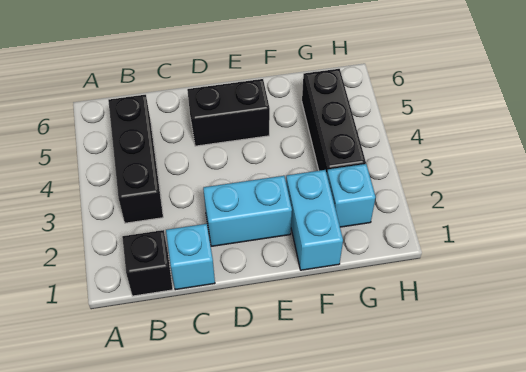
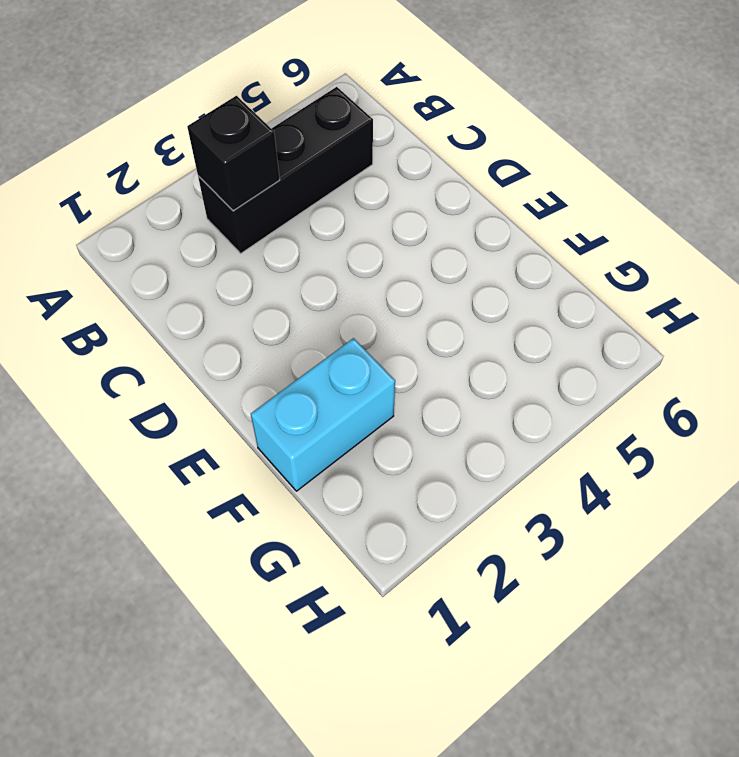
black brick B3 level 2 -> black brick B1 level 1
none -> cyan brick C1 level 1
none -> cyan brick D2:E2 level 1

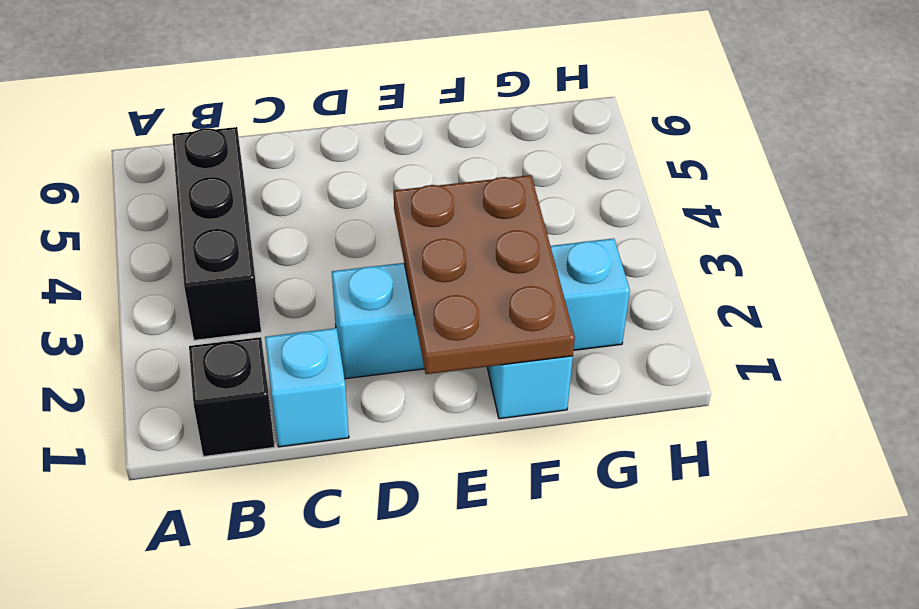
brown plate E1:F3 level 2 -> none
none -> black brick D5:E5 level 1
none -> black brick G3:G5 level 1

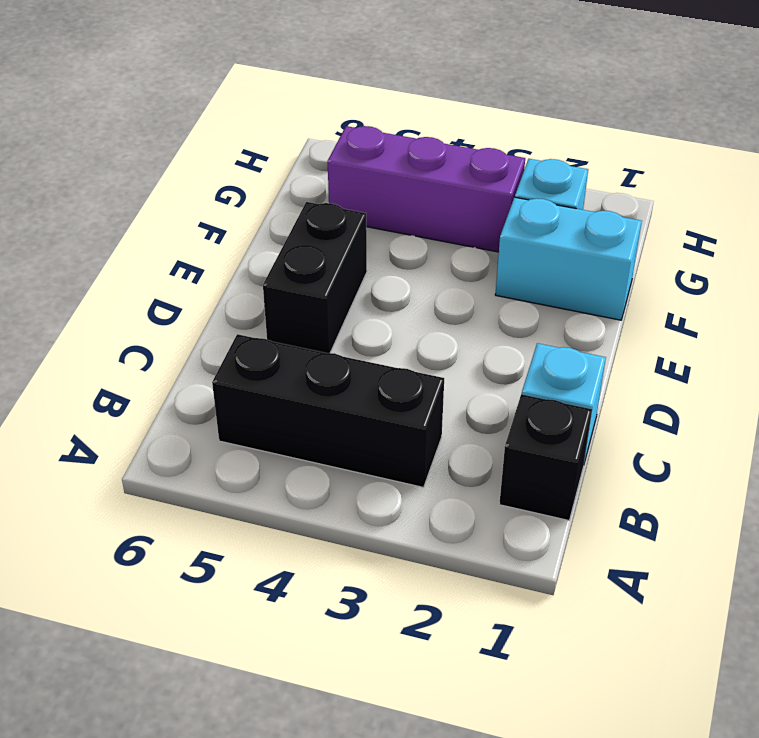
purple brick G3:G5 level 1 -> black brick G3:G5 level 1
none -> cyan brick D2:E2 level 1

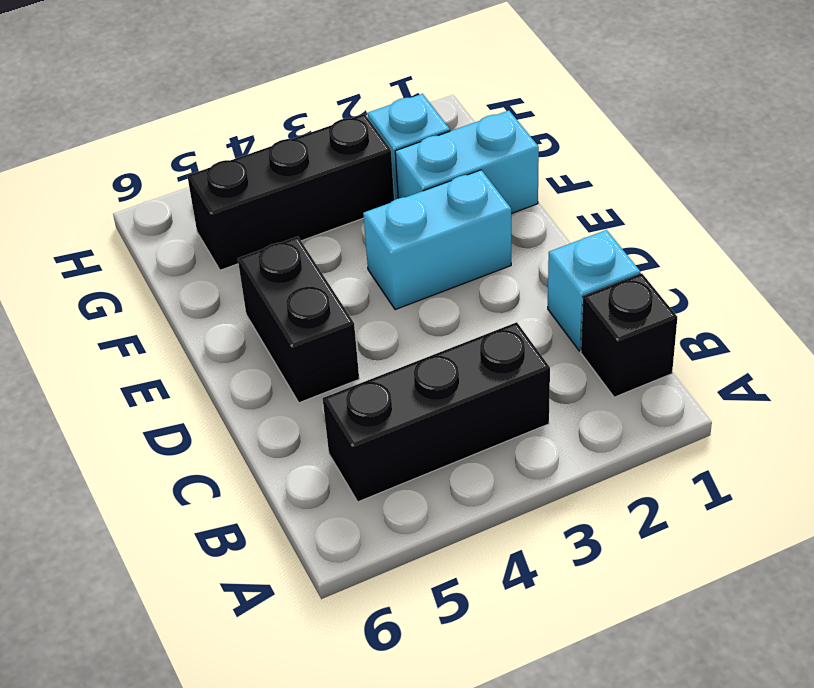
cyan brick E2:E3 level 1 -> cyan brick D2:E2 level 1

